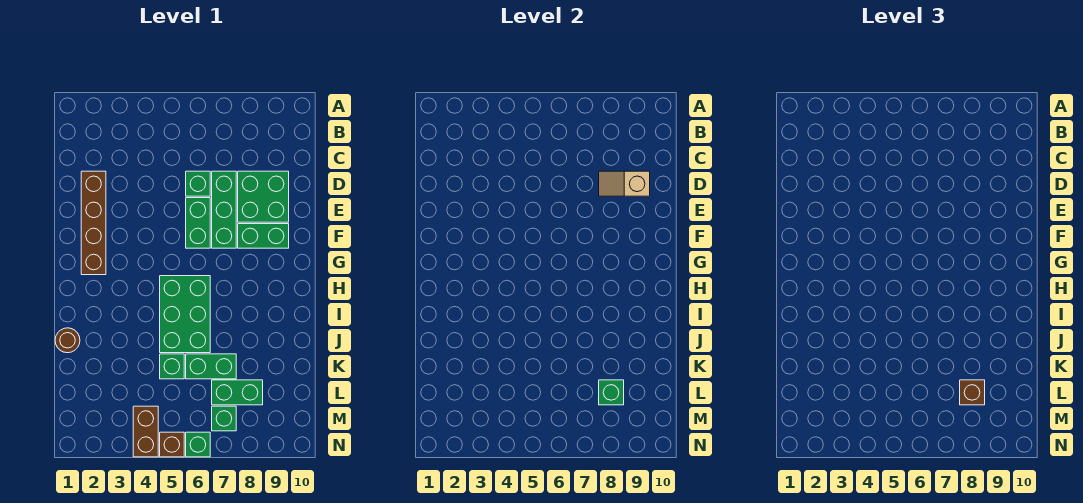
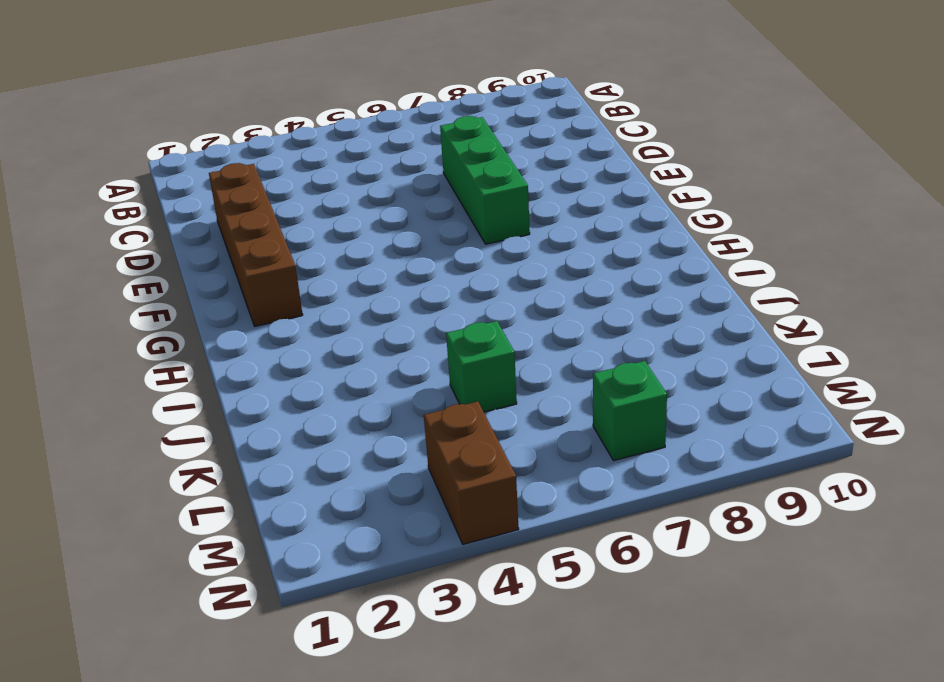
none -> green brick D6 level 1
none -> green brick D8:E9 level 1
none -> green brick E6:F6 level 1

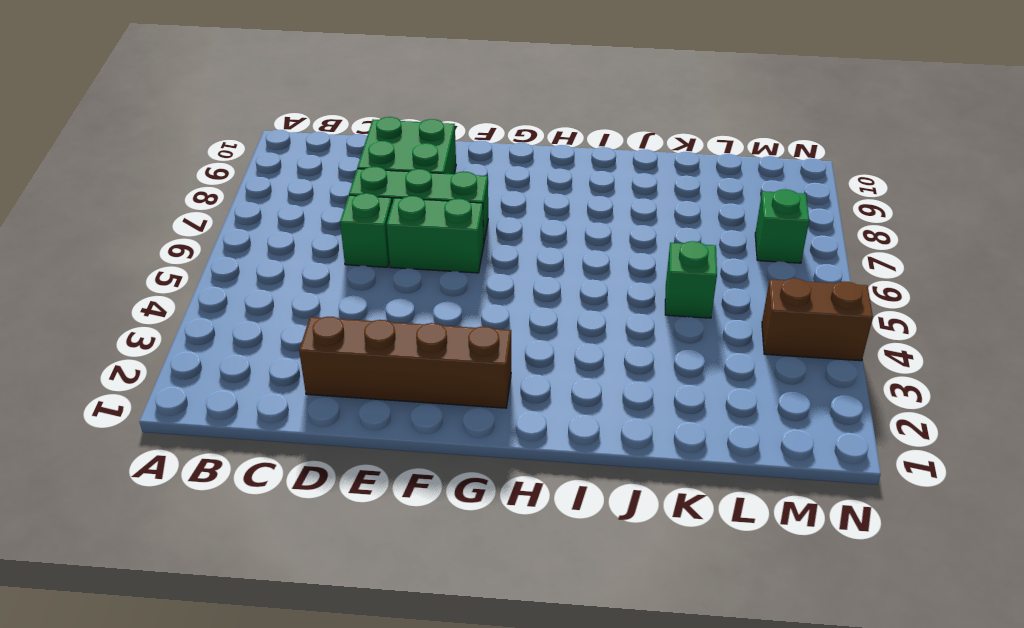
none -> green brick F8:F9 level 1
none -> green brick H5:J6 level 1
none -> brown round brick J1 level 1

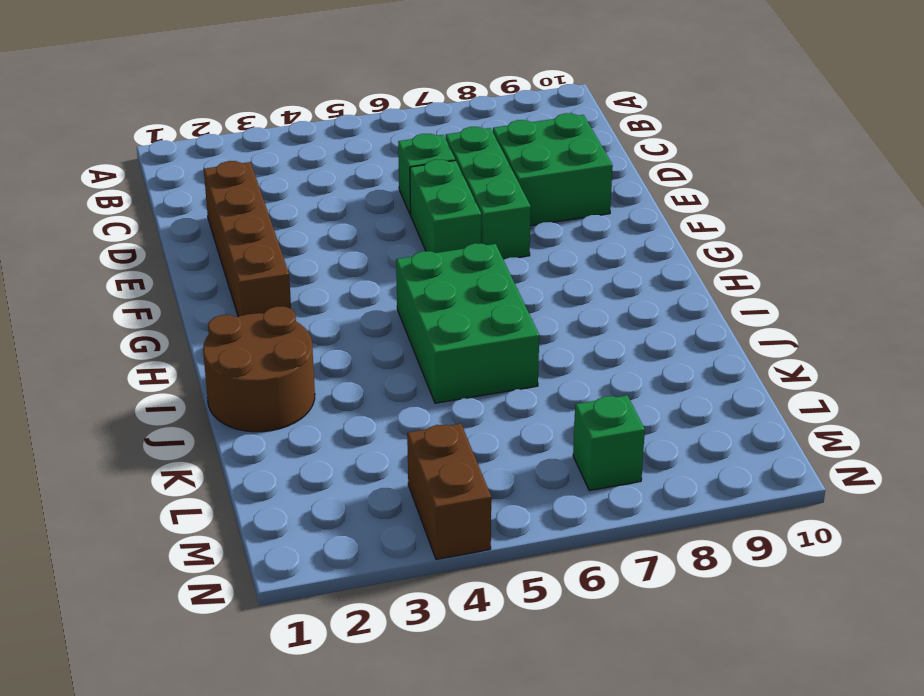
brown round brick I1:J2 level 1 -> brown round brick J1 level 1
none -> green brick F8:F9 level 1
none -> green brick K5 level 1
none -> green brick K6:K7 level 1

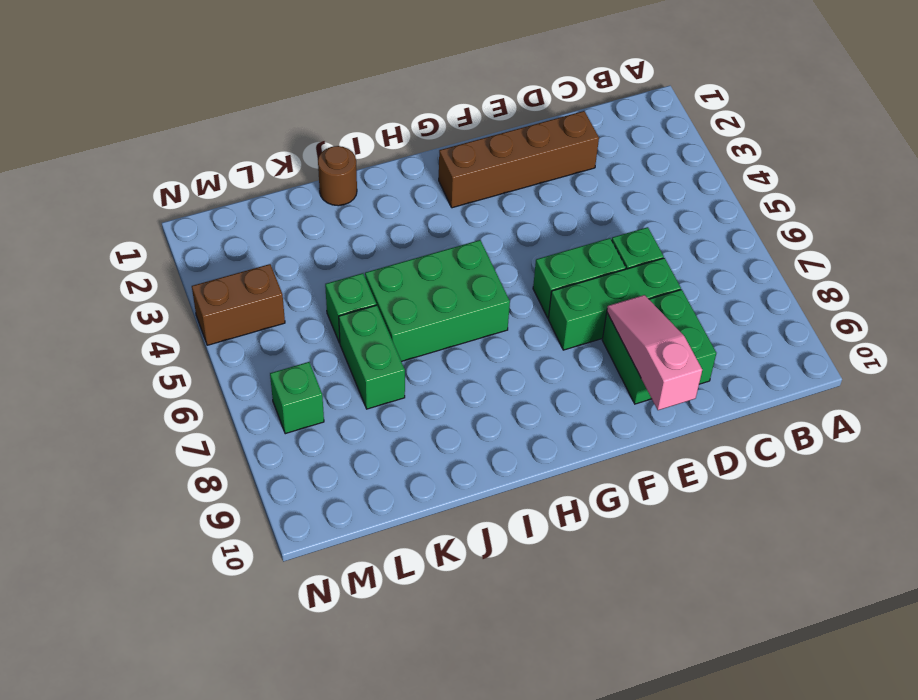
pink slope E8:E10 level 2 top 10 -> none
none -> green brick F8:F9 level 1
none -> green brick L7:L8 level 1
none -> brown brick N5 level 1

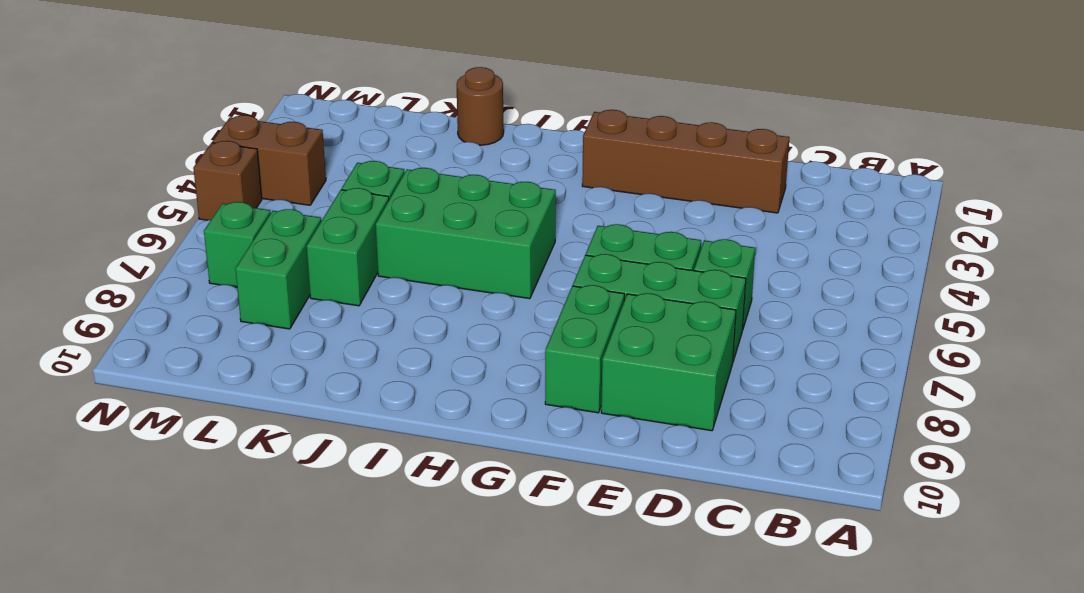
none -> green brick N6 level 1
none -> tan slope D8:D9 level 2 top 9
none -> green brick L8 level 2

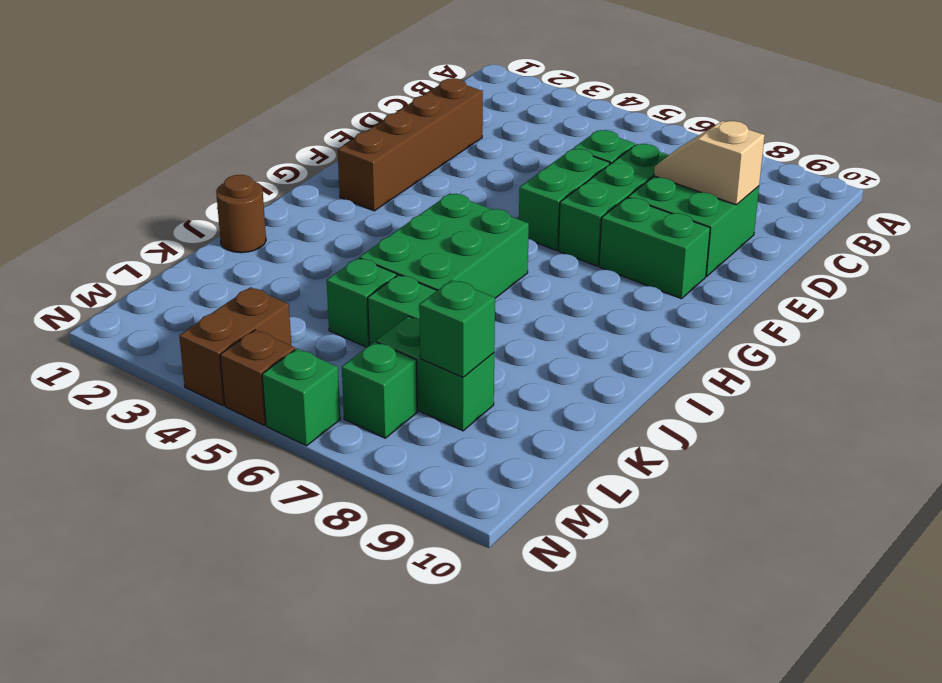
none -> brown brick L8 level 3

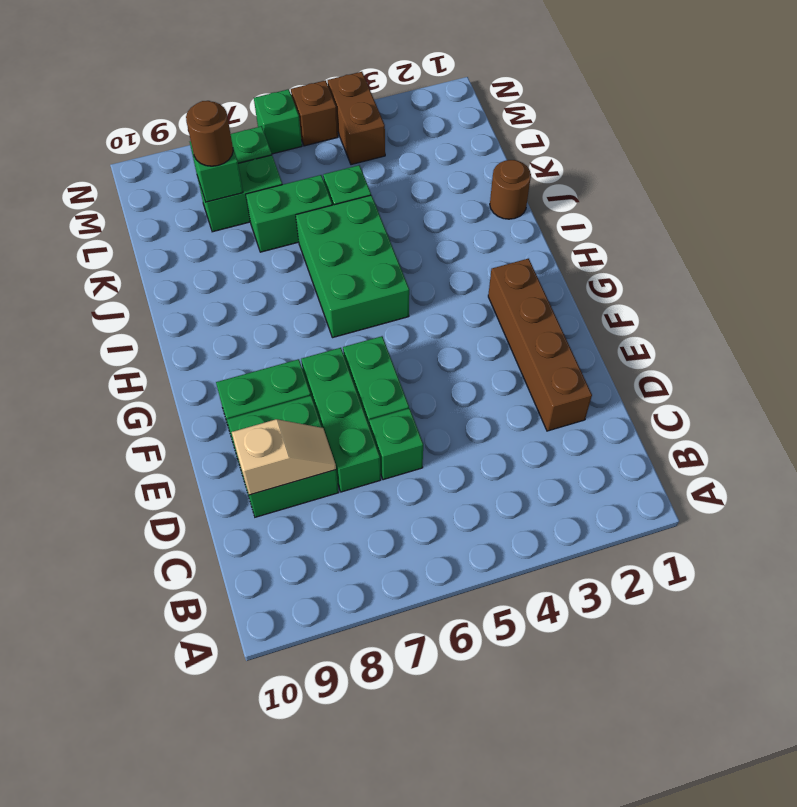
brown round brick L8 level 3 -> brown brick L8 level 3

